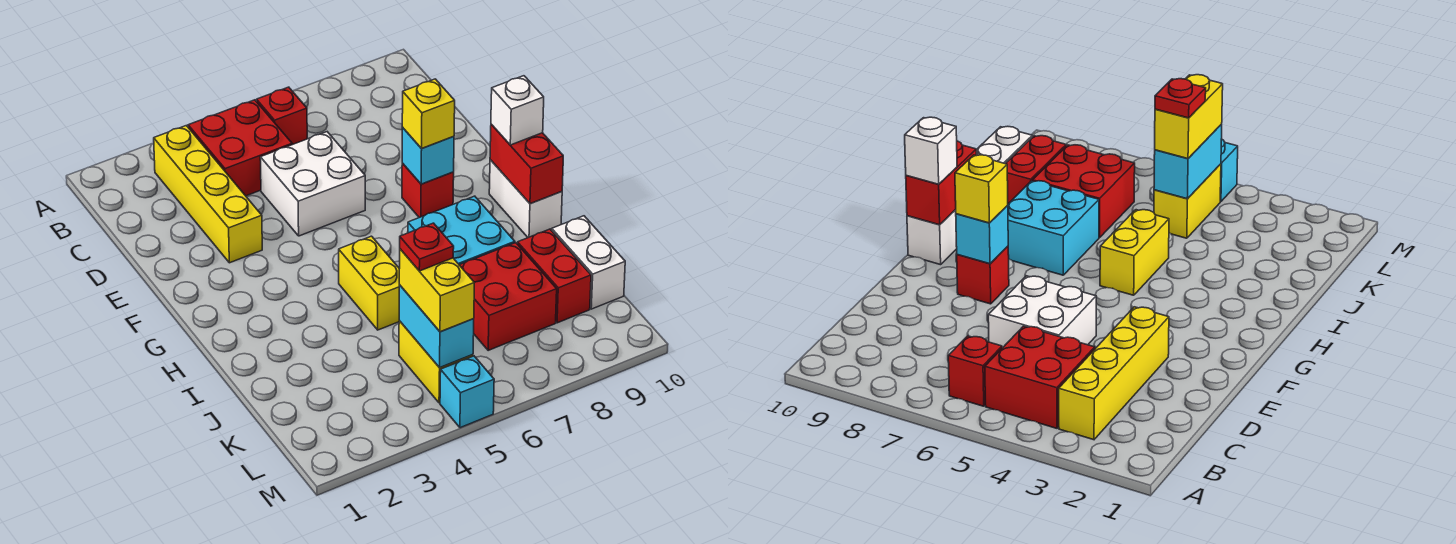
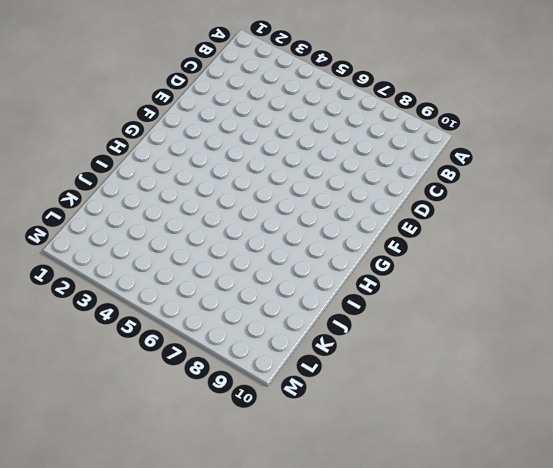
none -> yellow brick B3:E3 level 1
none -> red brick B4:C5 level 1
none -> red brick B6 level 1

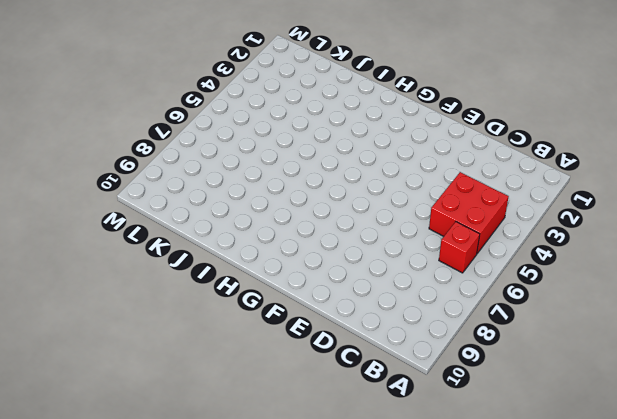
none -> yellow brick B3:E3 level 1
none -> white brick D5:E6 level 1
none -> red brick F8 level 1

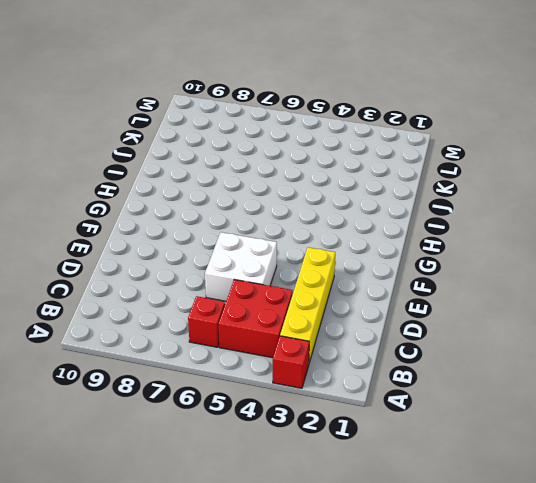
red brick A3 level 1 -> red brick F8 level 1
none -> white brick G10:H10 level 1
none -> yellow brick H5:I5 level 1
none -> cyan brick H7:I8 level 1

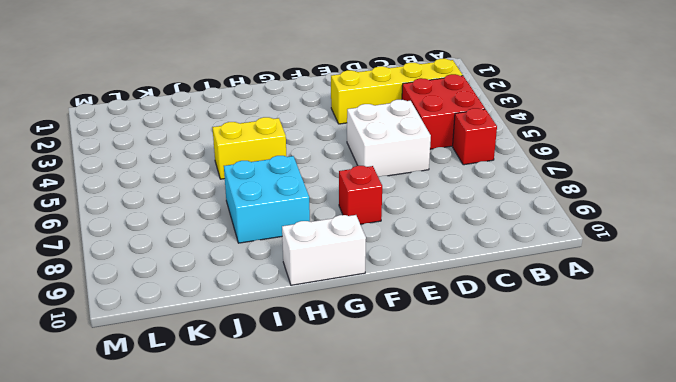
none -> red brick J7:K8 level 1
none -> red brick J9:K9 level 1
none -> white brick J10:K10 level 1

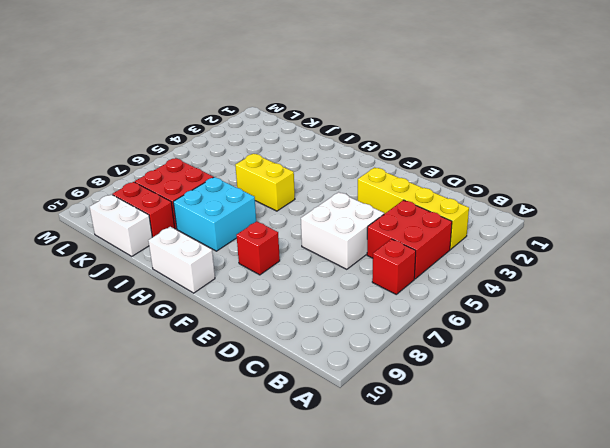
none -> yellow brick K5:L5 level 1
none -> cyan brick M5 level 1
none -> cyan brick F8 level 2

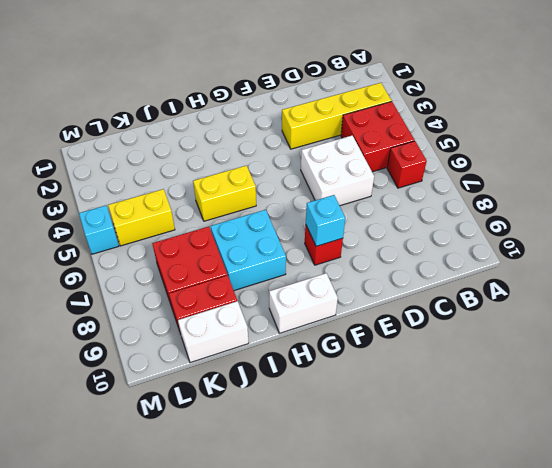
none -> red brick G10:H10 level 2
none -> cyan brick K5:L5 level 2
none -> yellow brick F8 level 3

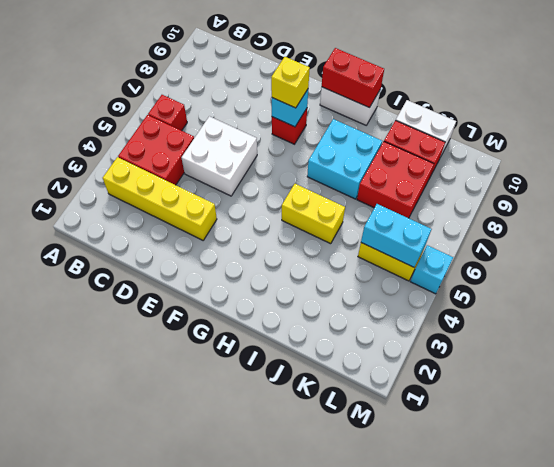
none -> white brick G10 level 3
none -> yellow brick K5:L5 level 3
none -> red plate K5 level 4

